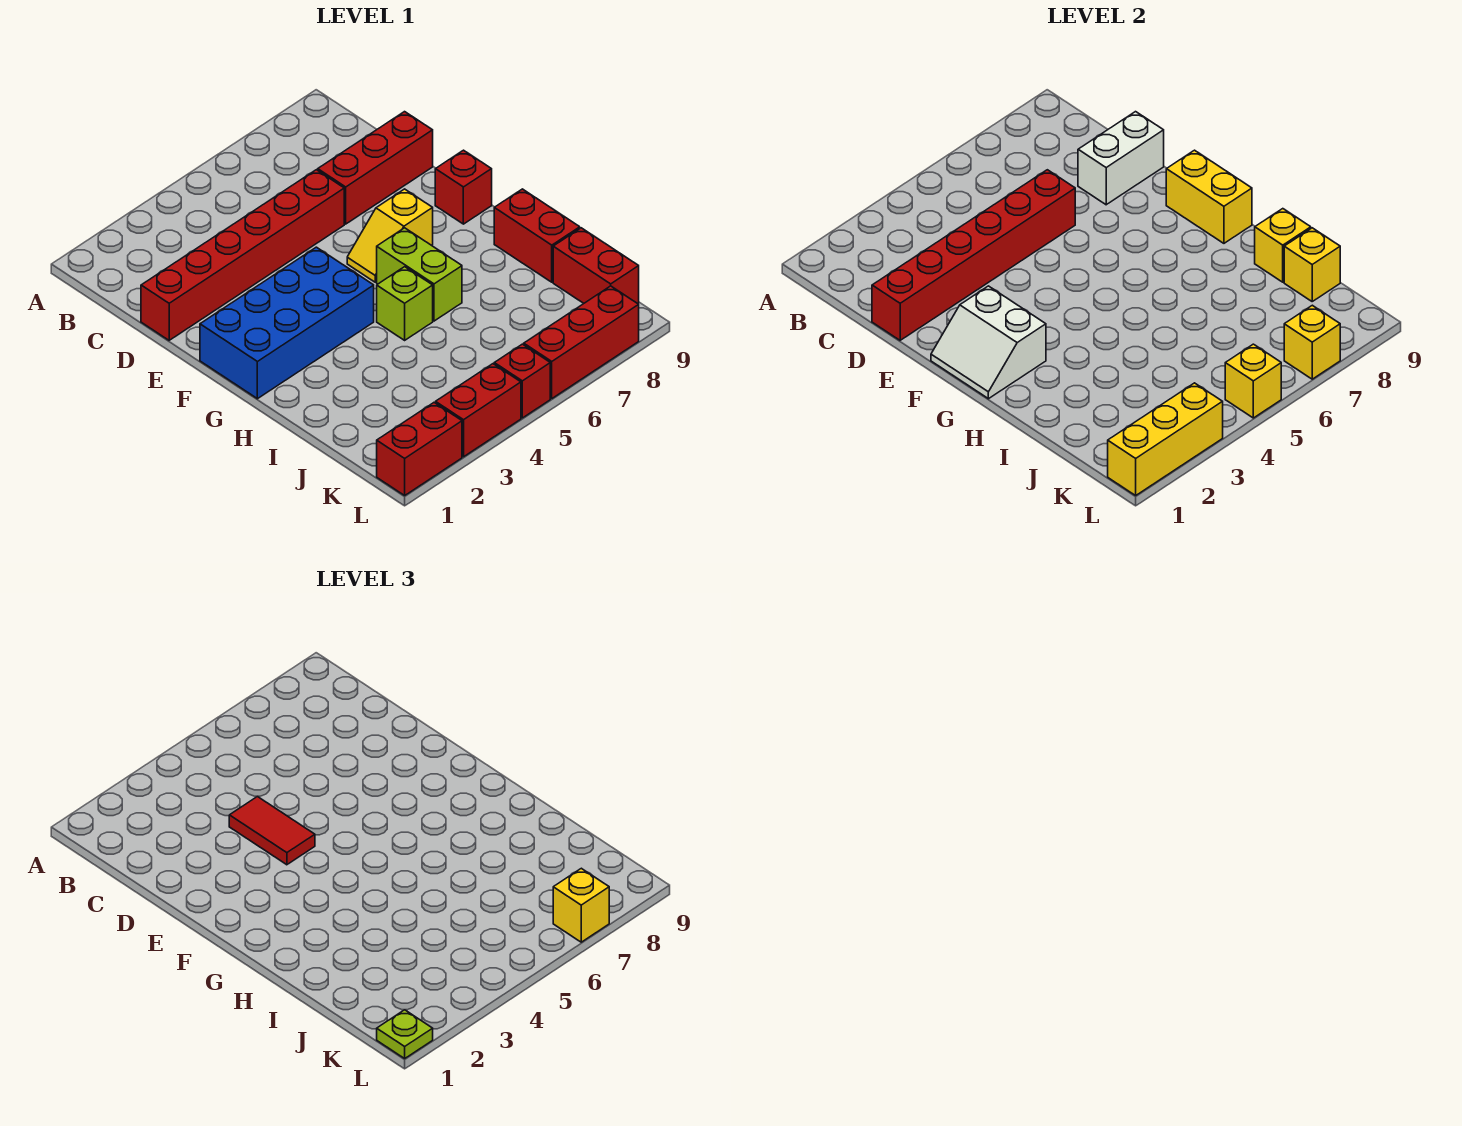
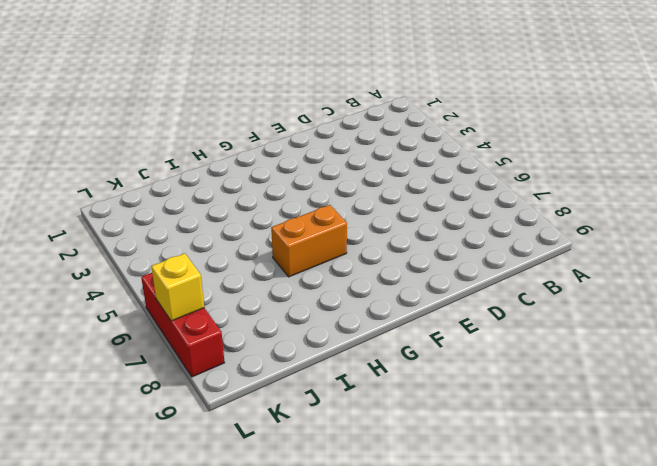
orange brick G6:H6 level 1 -> lime brick G6:H6 level 1
none -> red brick D1:D6 level 1
none -> red brick D7:D9 level 1
none -> blue brick F1:G4 level 1

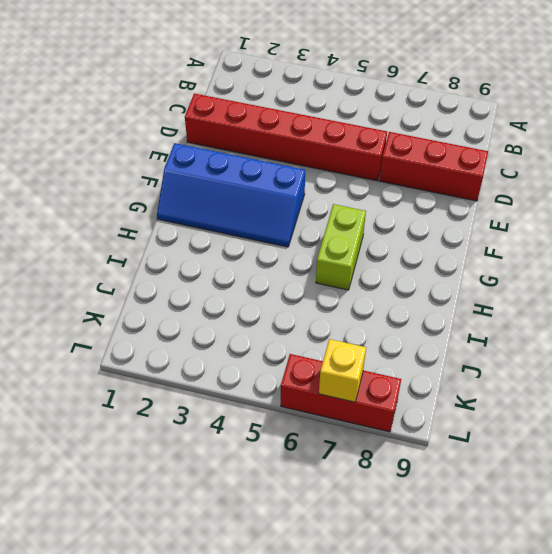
blue slope F1:G4 level 1 top F -> blue brick F1:G4 level 1
none -> yellow slope F6:F7 level 1 top 7
none -> red brick F9 level 1
none -> lime brick H5 level 1

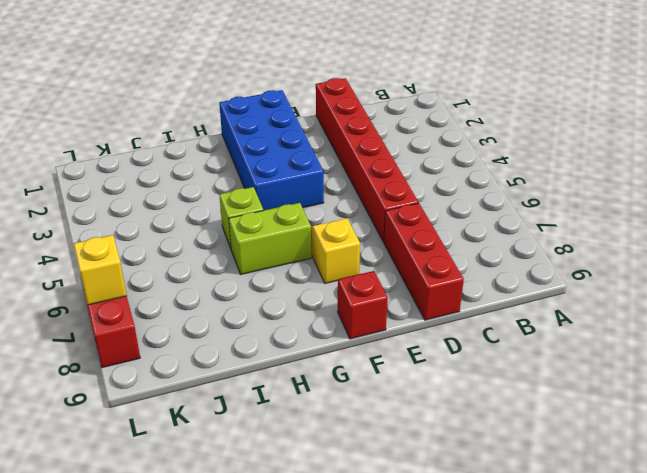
none -> red brick H9:I9 level 1
none -> red brick J9:K9 level 1
none -> red brick L1:L2 level 1

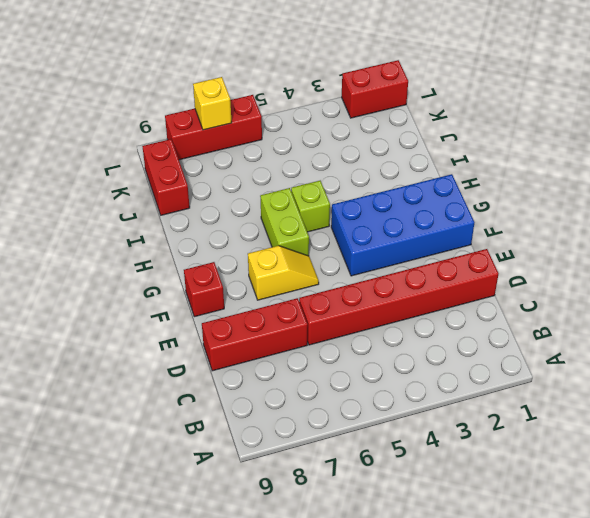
none -> red brick H9:I9 level 1
none -> red brick L3:L4 level 1
none -> red brick L5 level 1

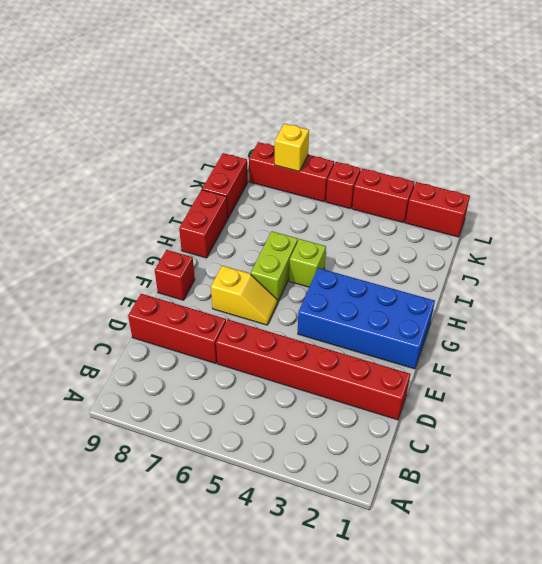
none -> red brick D1:D6 level 2
none -> white brick D8:D9 level 2
none -> white slope F1:G2 level 2 top 2

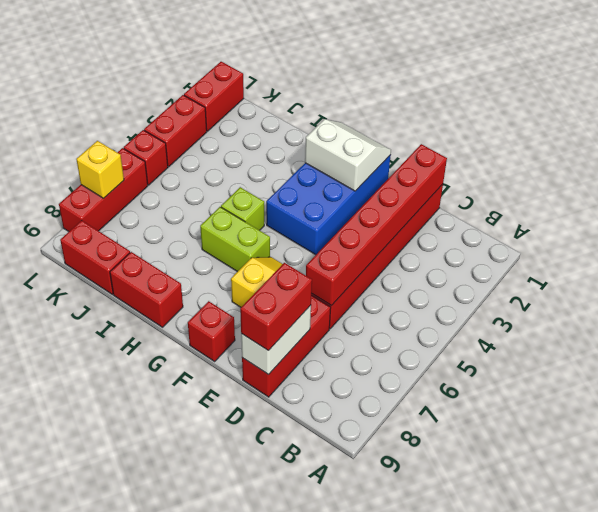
red brick D8:D9 level 3 -> none
none -> yellow brick F9:G9 level 2
none -> yellow brick I9 level 2
none -> yellow brick J9 level 2

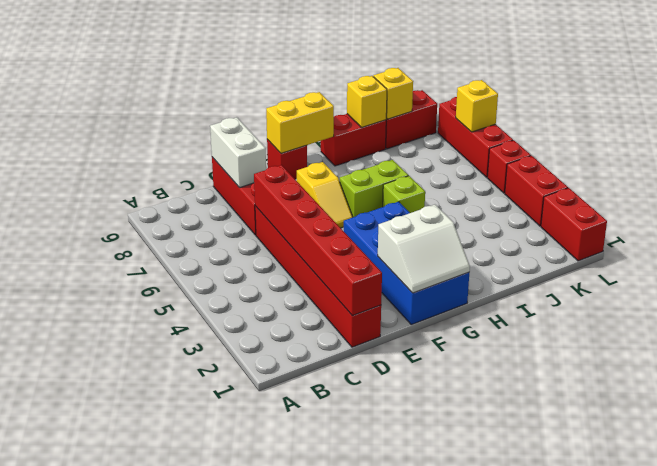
none -> yellow brick L1:L3 level 2
none -> yellow brick L5 level 2
none -> red tile D4:E4 level 3

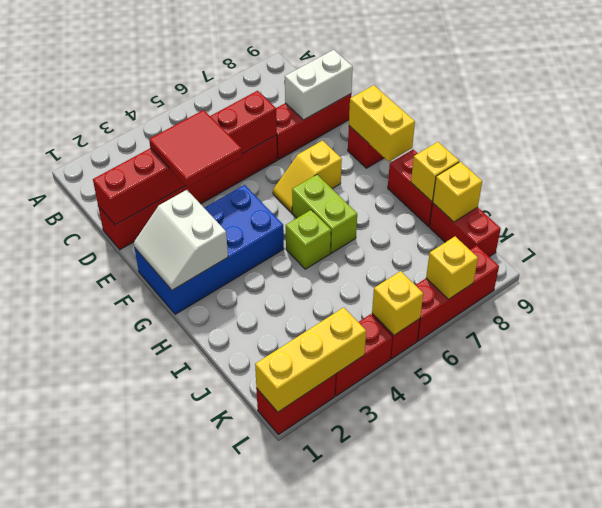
red tile D3:E4 level 3 -> red tile D4:E4 level 3
none -> lime plate L1 level 3
none -> yellow brick L7 level 3

